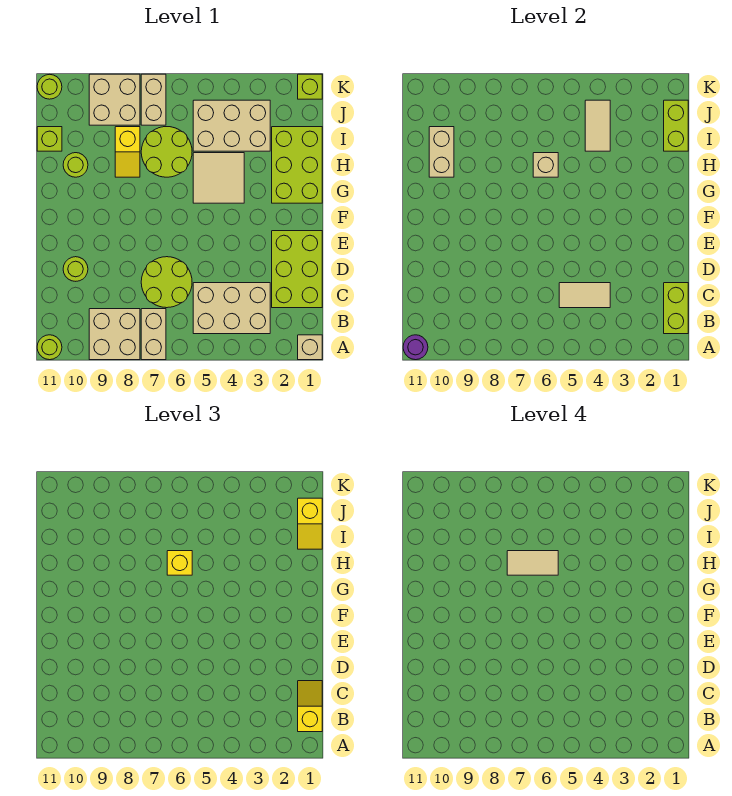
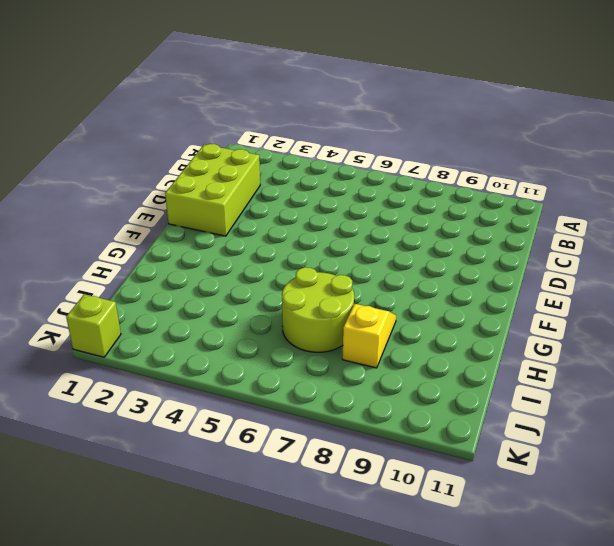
none -> tan brick A1 level 1
none -> tan brick A7:B7 level 1
none -> tan brick A8:B9 level 1
none -> lime round brick A11 level 1

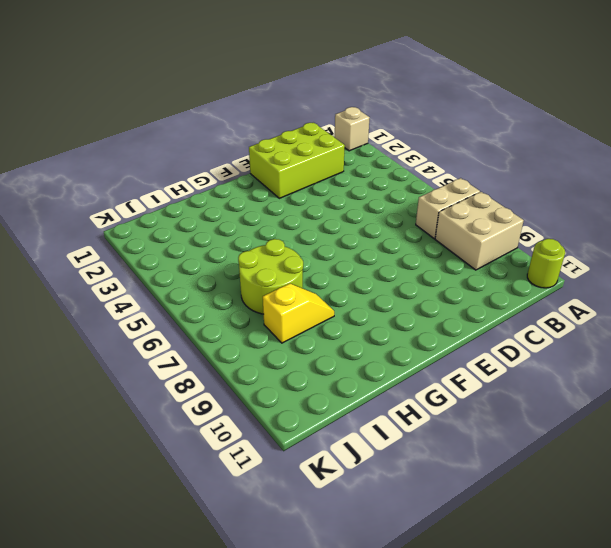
none -> tan brick B3:C5 level 1
none -> lime round brick C6:D7 level 1
none -> lime round brick D10 level 1
none -> lime brick G1:I2 level 1

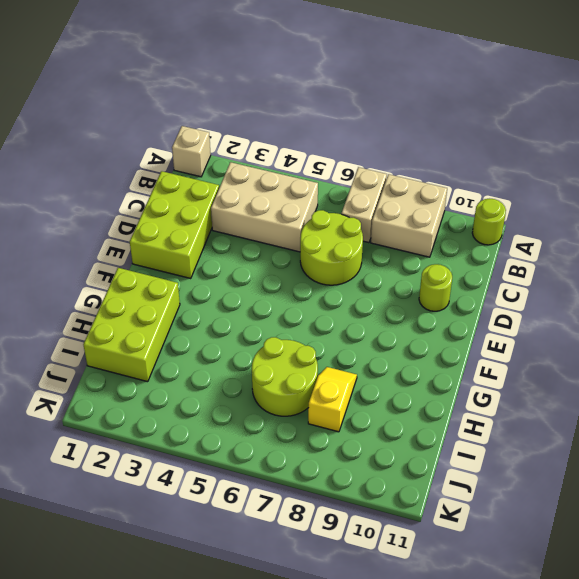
none -> tan tile G4:H5 level 1
none -> lime round brick H10 level 1
none -> tan brick I3:J5 level 1
none -> lime brick I11 level 1

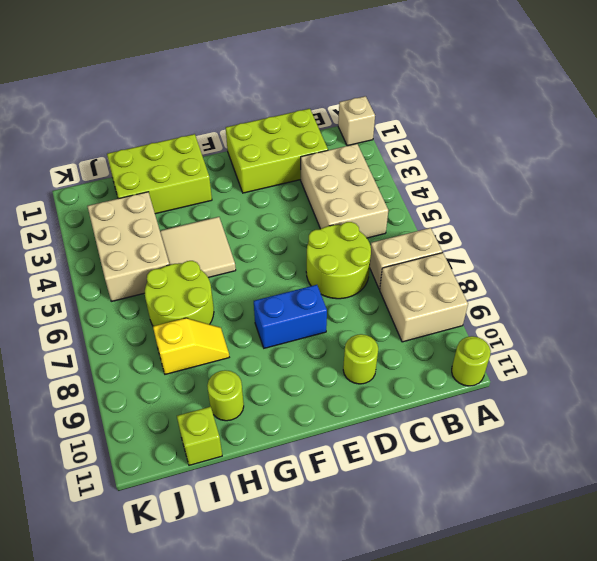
blue brick E8:F8 level 1 -> none
none -> tan brick J7:K7 level 1
none -> tan brick J8:K9 level 1
none -> lime brick K1 level 1
none -> lime round brick K11 level 1

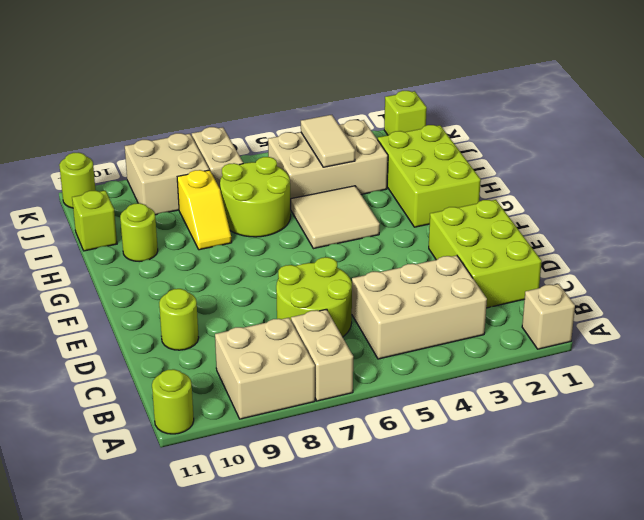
none -> purple round brick A11 level 2
none -> lime brick B1:C1 level 2
none -> tan tile C4:C5 level 2
none -> tan brick H6 level 2

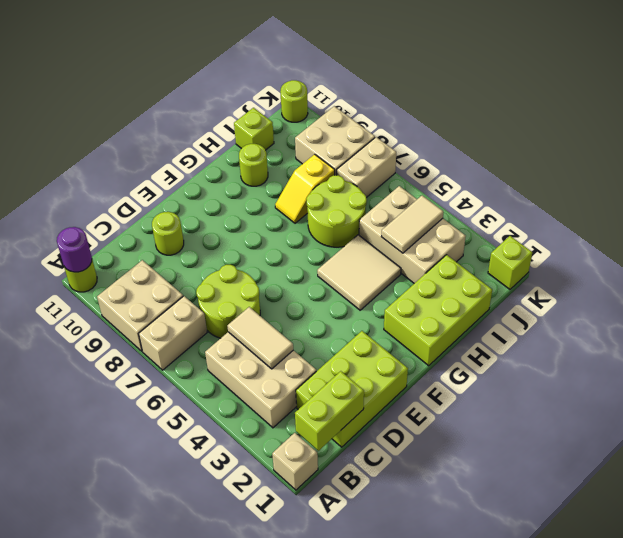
none -> tan brick H6 level 2
none -> tan brick H10:I10 level 2
none -> lime brick I1:J1 level 2
none -> yellow slope B1:C1 level 3 top B

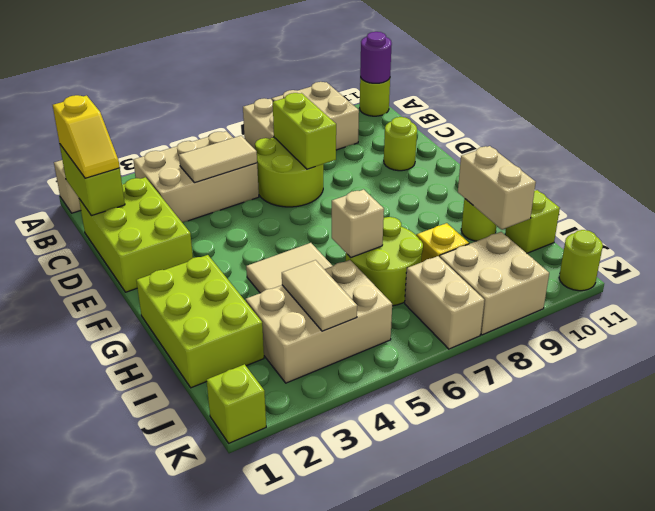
lime brick C7:D7 level 2 -> lime brick I1:J1 level 2
none -> yellow brick H6 level 3
none -> yellow slope I1:J1 level 3 top J
none -> tan tile H6:H7 level 4

